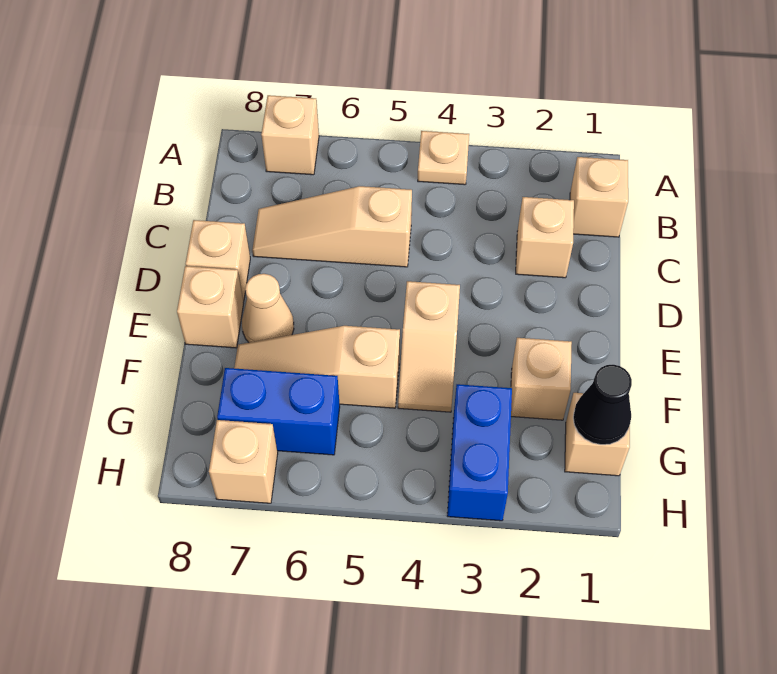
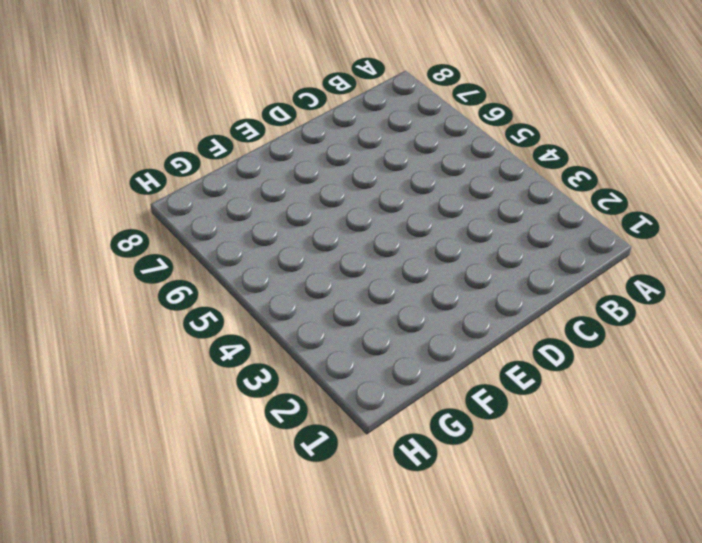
none -> tan plate A4 level 1
none -> tan brick A7 level 1
none -> tan brick B1 level 1

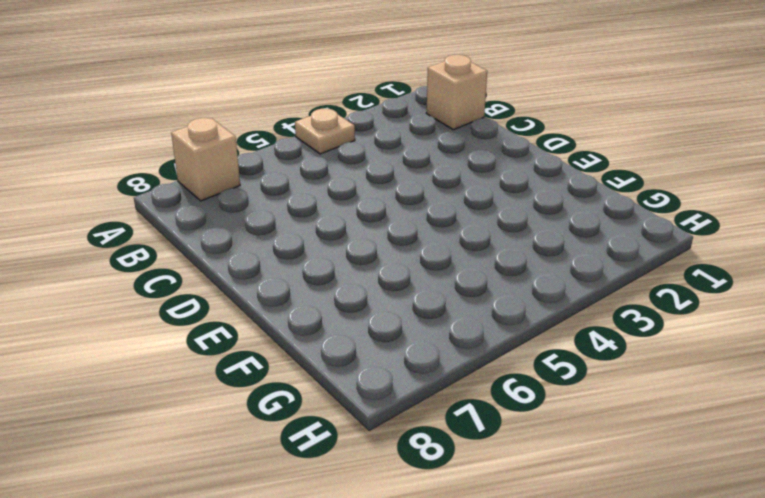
none -> tan brick C2 level 1
none -> tan slope C5:C7 level 1 top 5
none -> tan brick D8 level 1

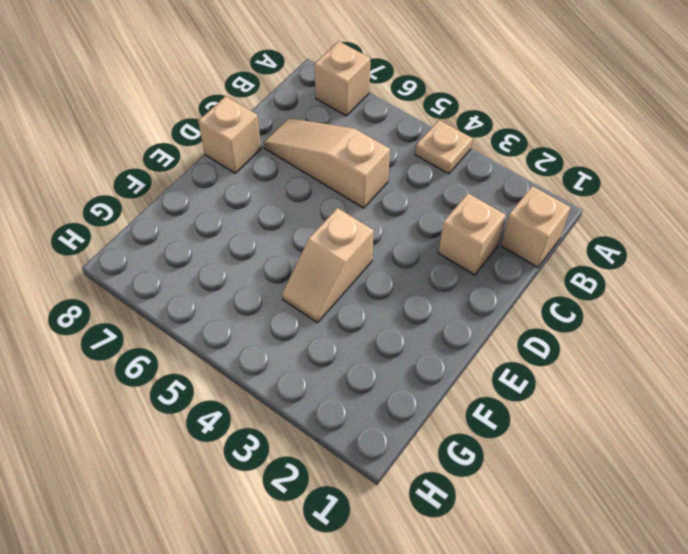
none -> tan cone E7 level 1
none -> tan brick E8 level 1
none -> tan brick F2 level 1

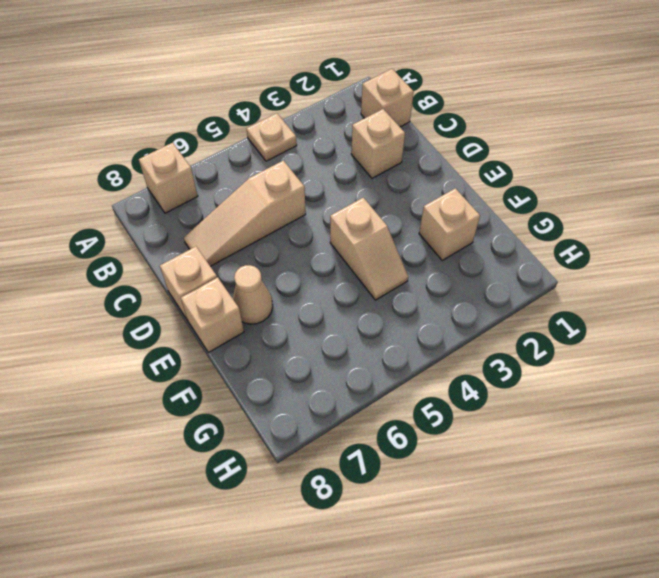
none -> tan slope F5:F7 level 1 top 5
none -> tan brick G1 level 1
none -> blue brick G3:H3 level 1

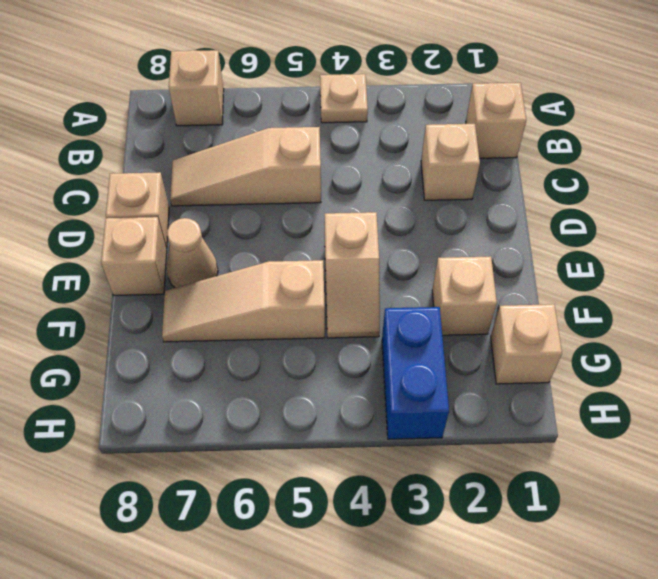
none -> blue brick G6:G7 level 1
none -> tan brick H7 level 1
none -> black cone G1 level 2

